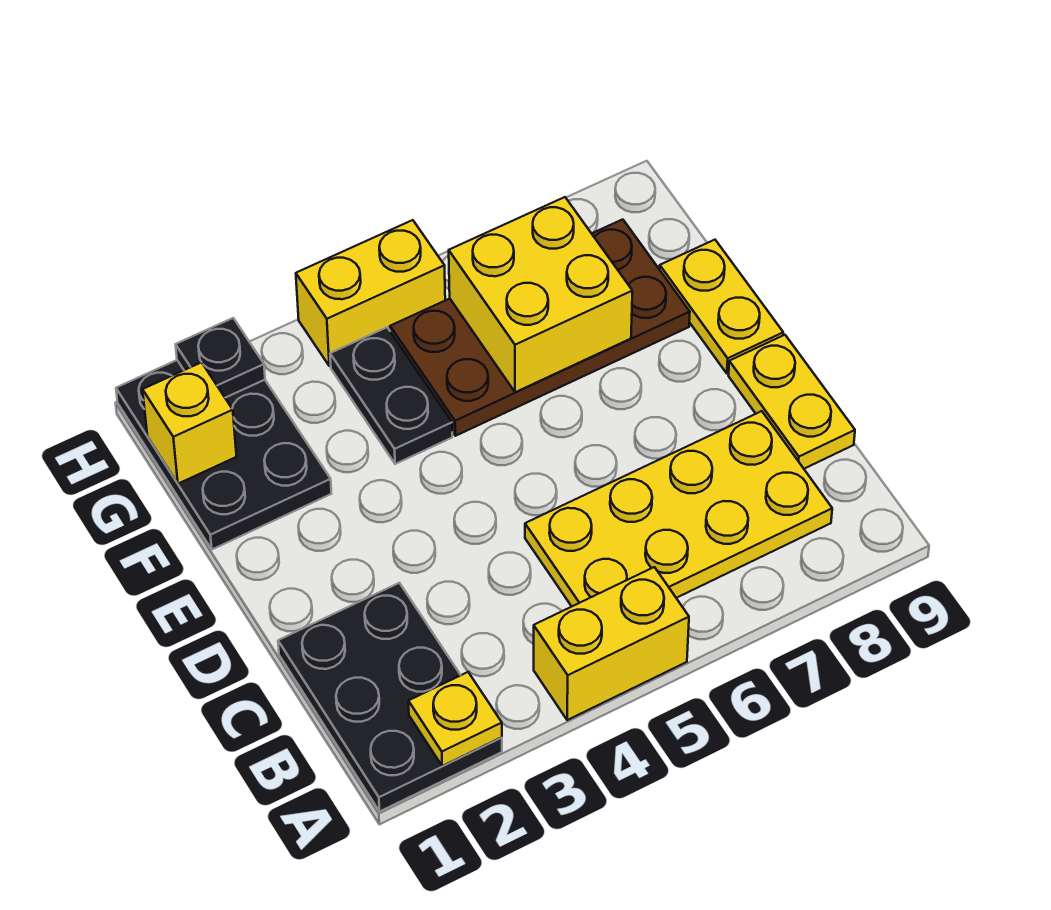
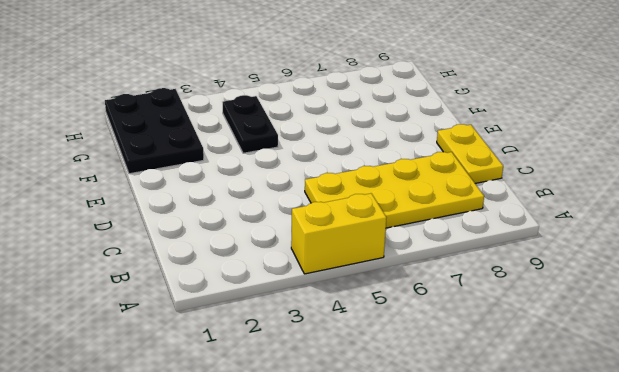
none -> black plate A1:C2 level 1
none -> yellow plate E9:F9 level 1
none -> brown plate F5:G8 level 1

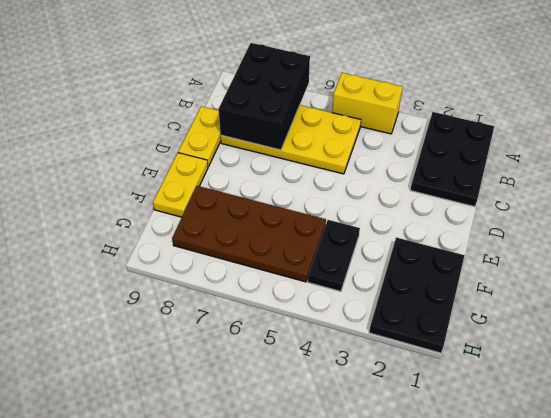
black brick A7:C8 level 2 -> none
none -> yellow brick H4:H5 level 1
none -> yellow plate A2 level 2
none -> yellow brick F6:G7 level 2

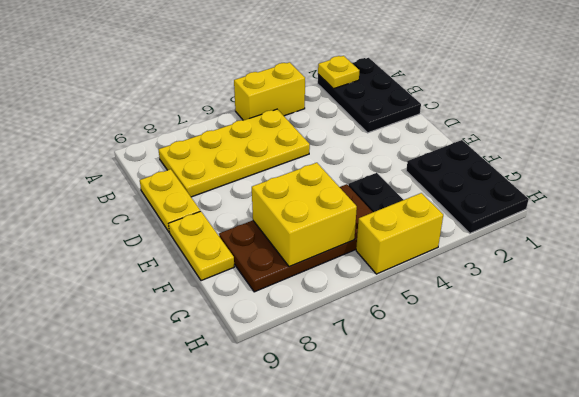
none -> yellow brick G1 level 2
none -> black plate H2 level 2

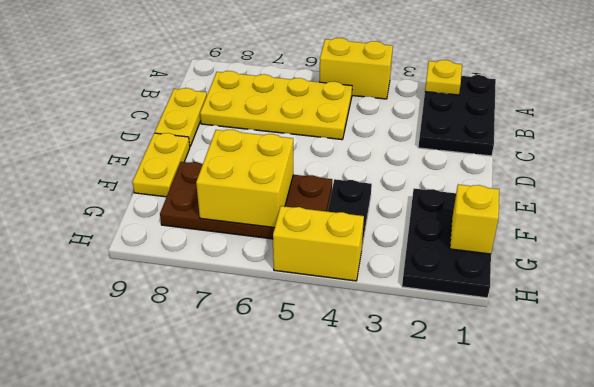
none -> black plate H2 level 2

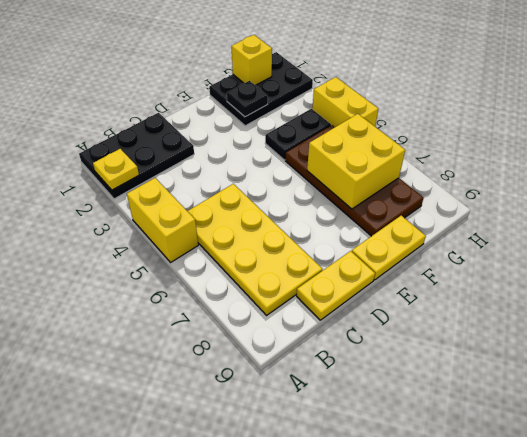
black plate F2 level 2 -> black plate H2 level 2

